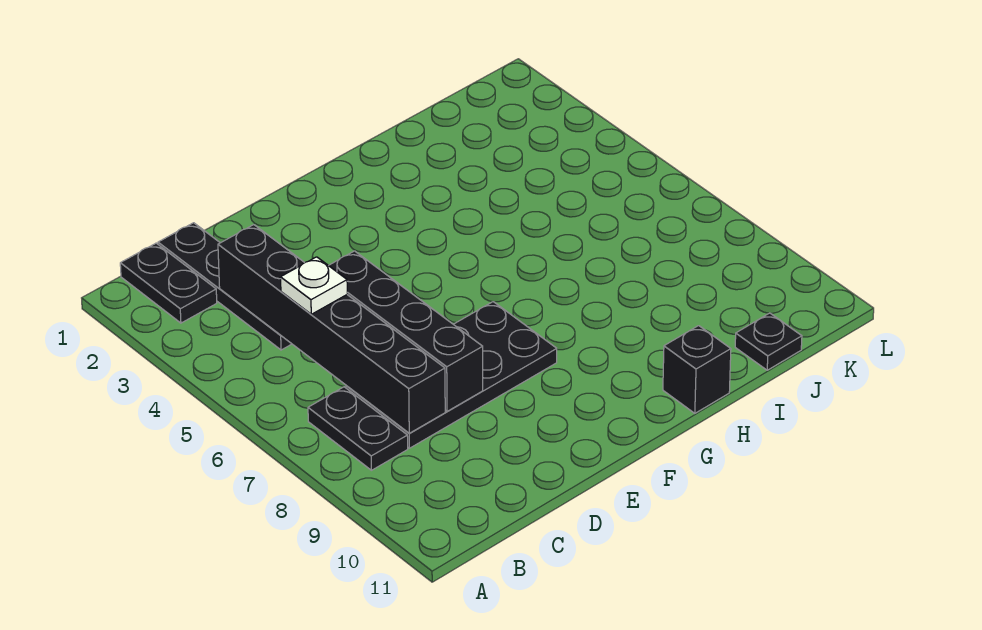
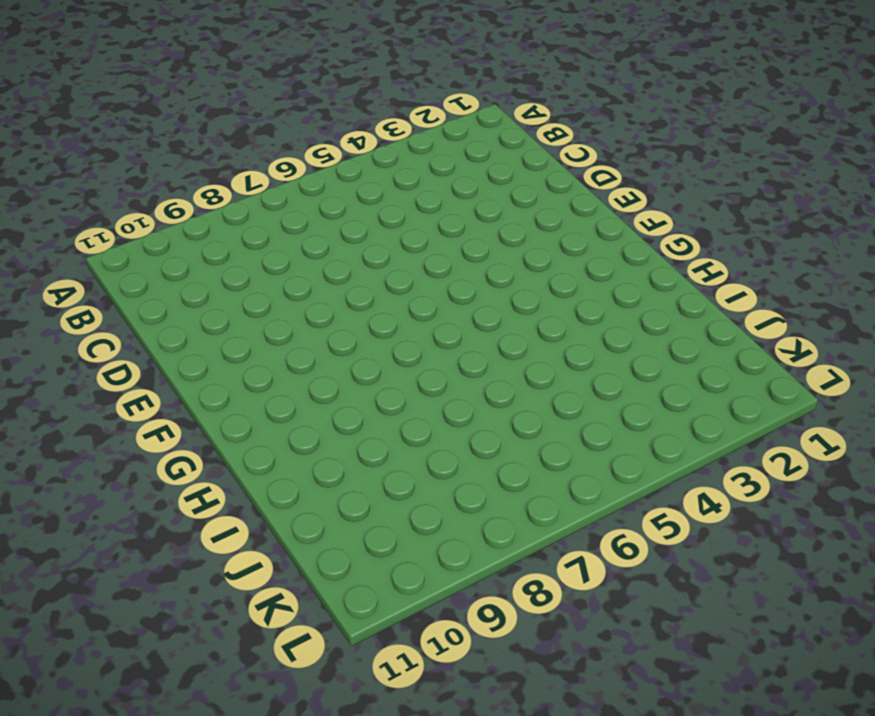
none -> black plate B1:B2 level 1
none -> black plate B7:B8 level 1

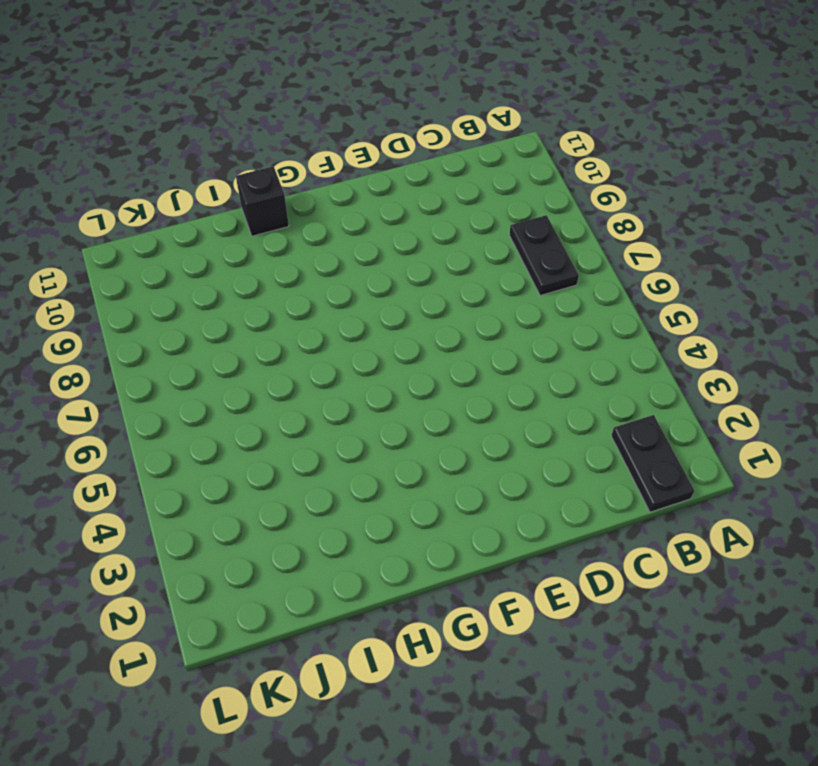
none -> black plate C1:C4 level 1
none -> black plate C7:F8 level 1

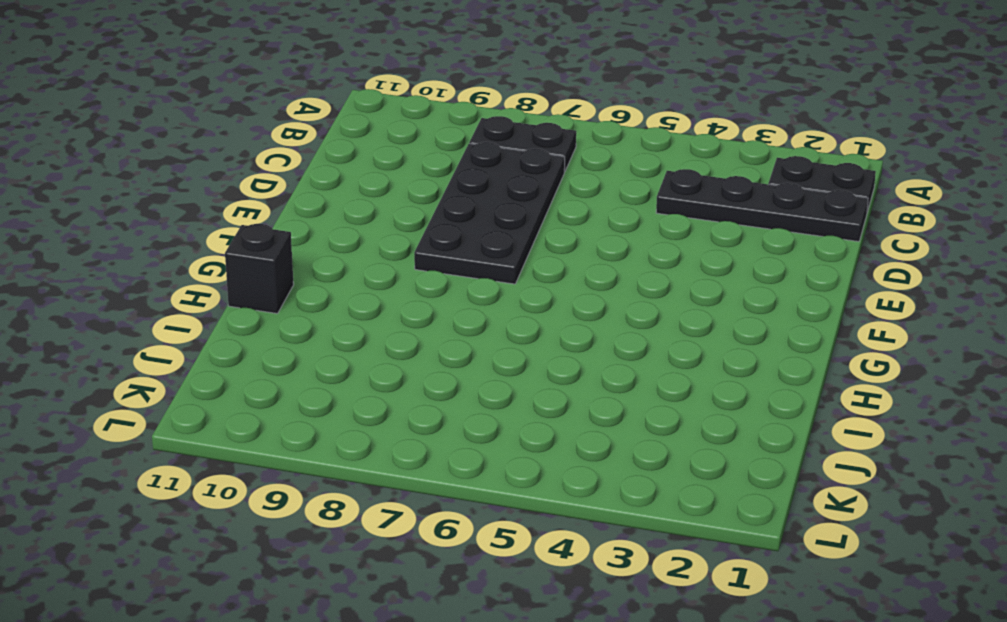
none -> black plate J11 level 1
none -> black brick C3:C8 level 2

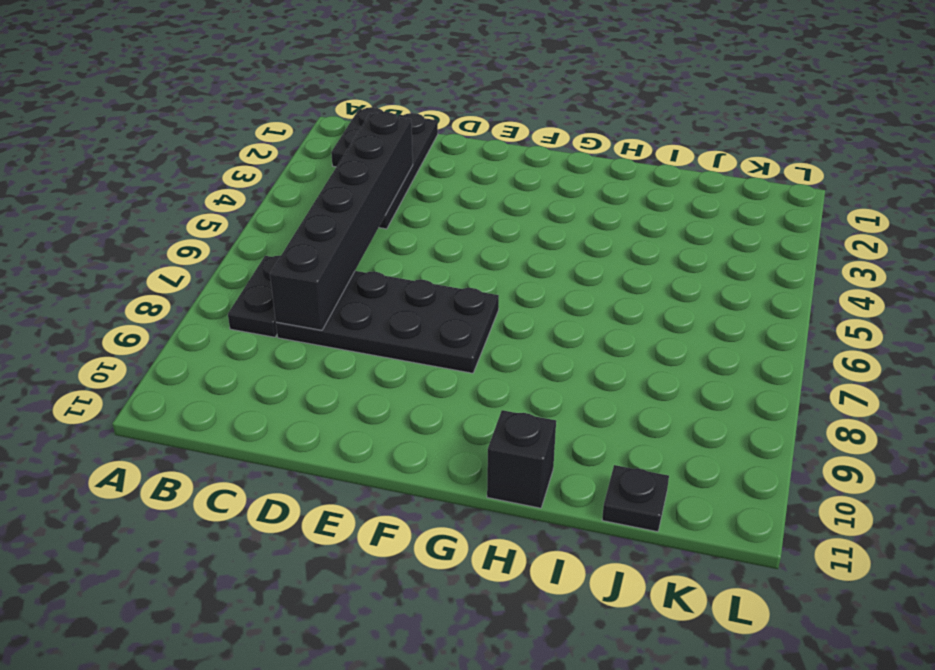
none -> black brick D5:D8 level 2
none -> white plate C5 level 3

